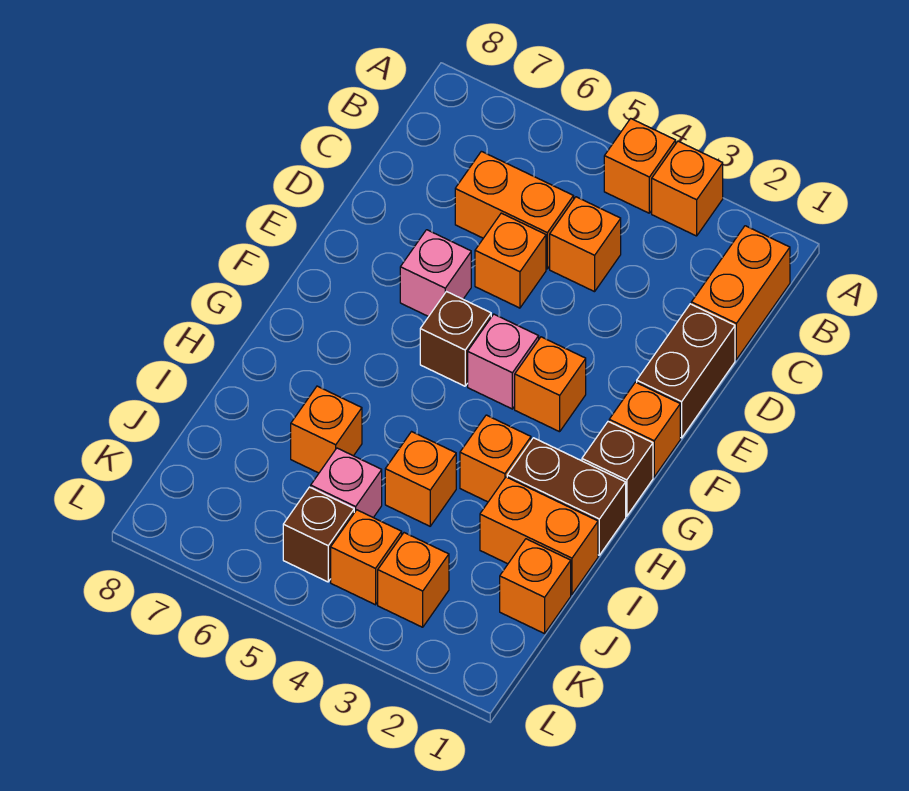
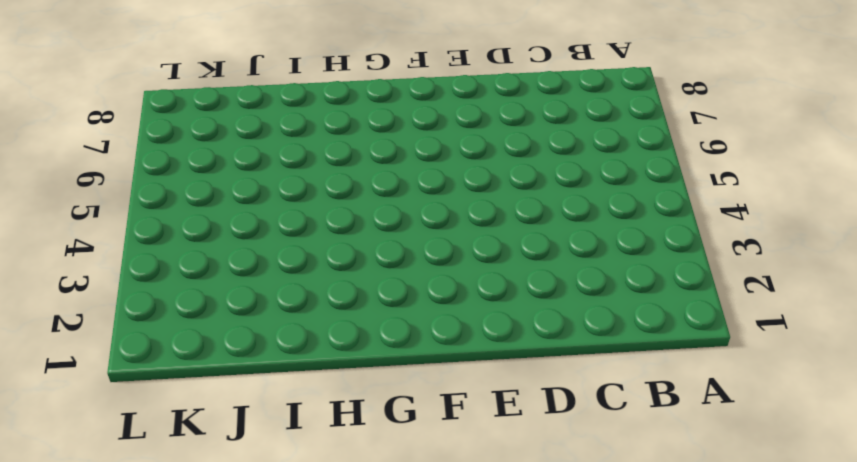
none -> orange brick A3 level 1
none -> orange brick A4 level 1
none -> orange brick B1:C1 level 1

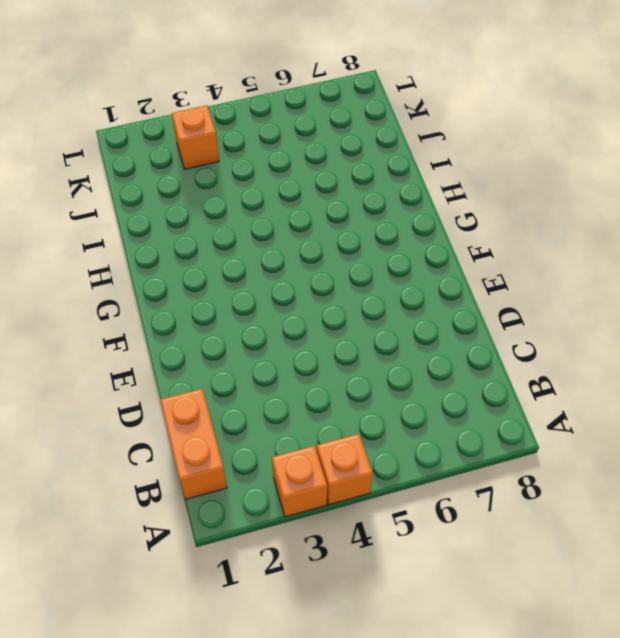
none -> orange brick C4 level 1
none -> orange brick C5:C6 level 1
none -> brown brick D1:E1 level 1

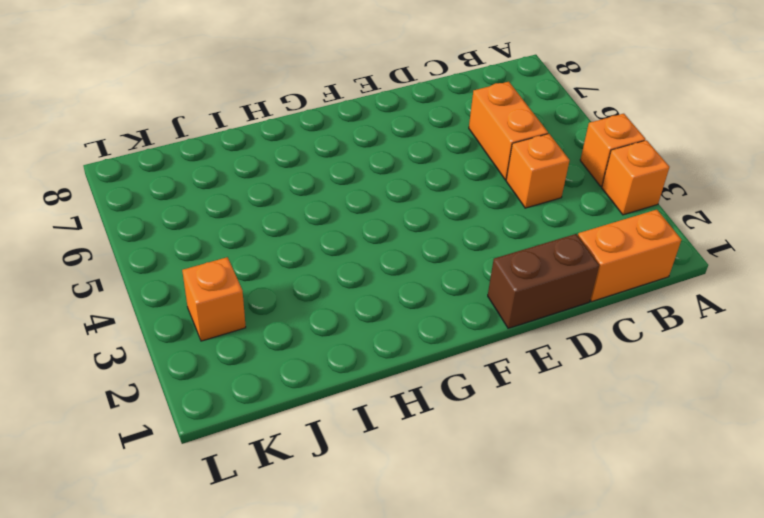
none -> orange brick D5 level 1
none -> pink brick E6 level 1
none -> orange brick F1 level 1

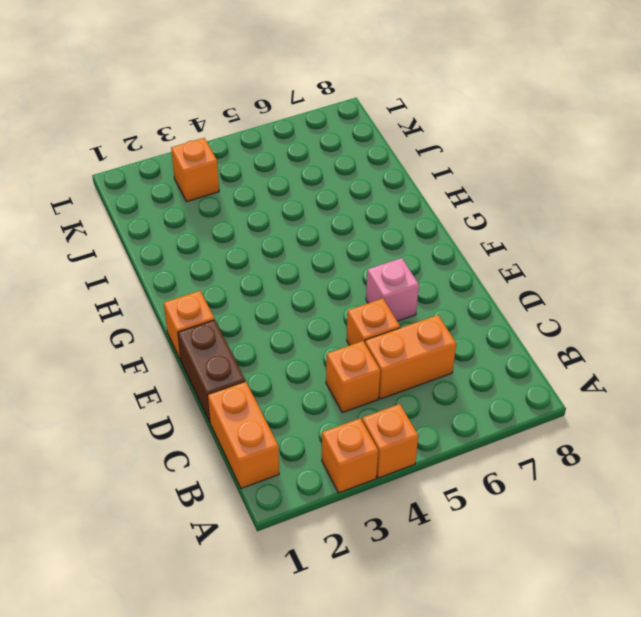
none -> orange brick F3 level 1
none -> pink brick F4 level 1
none -> brown brick F5 level 1

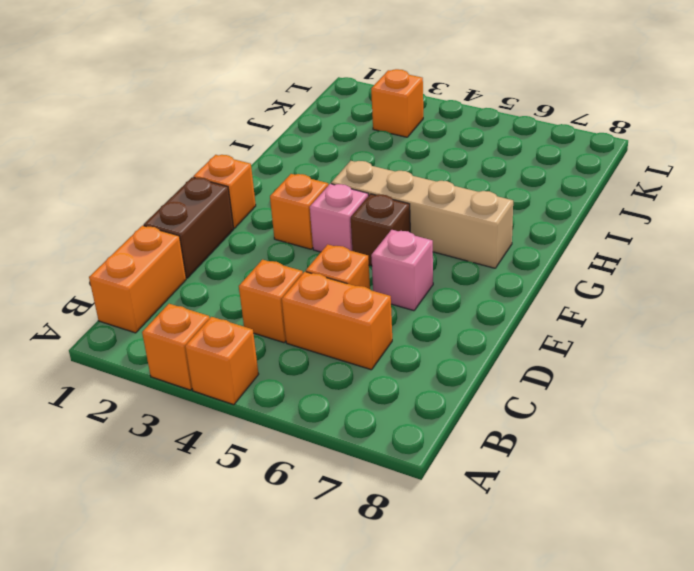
tan brick G4:G7 level 1 -> none
none -> brown brick G1 level 1
none -> brown brick H1:H2 level 1
none -> orange brick H3 level 1

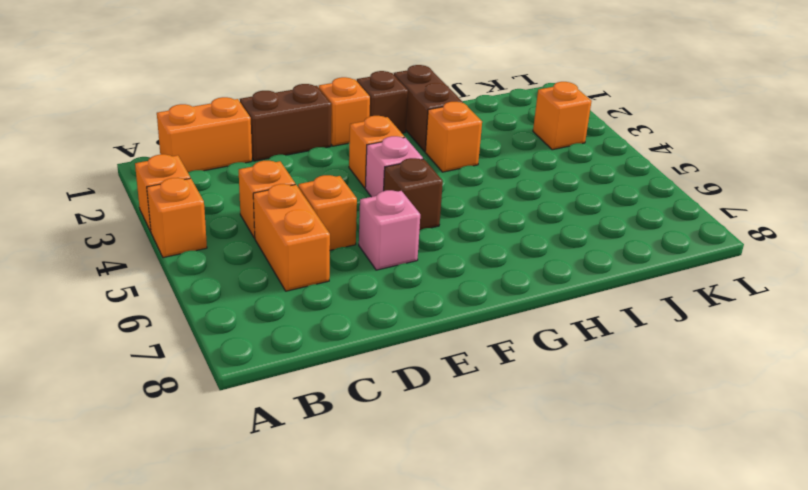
none -> orange brick I1:I2 level 1
none -> orange brick I4 level 1
none -> orange brick I6 level 1

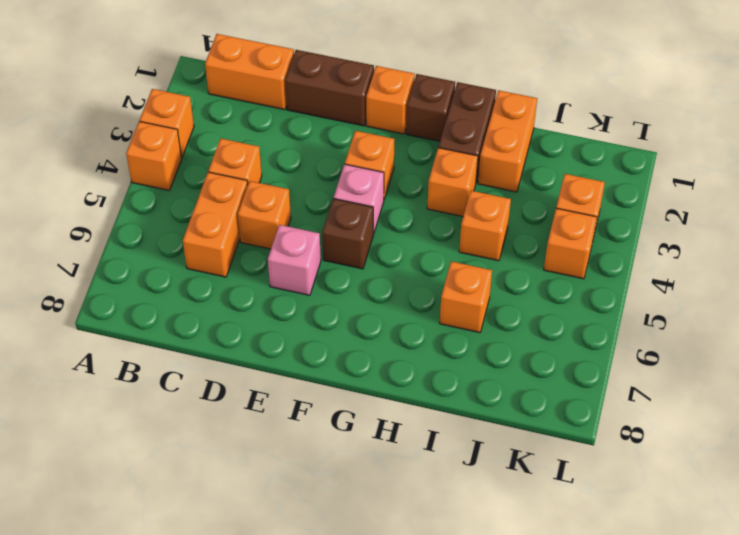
none -> orange brick J1 level 1
none -> pink brick J5 level 1
none -> brown brick K5 level 1

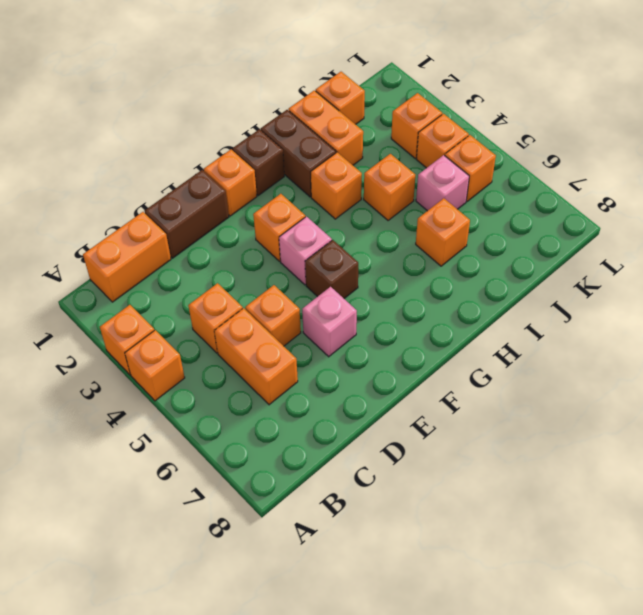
orange brick K5 level 1 -> brown brick K5 level 1

